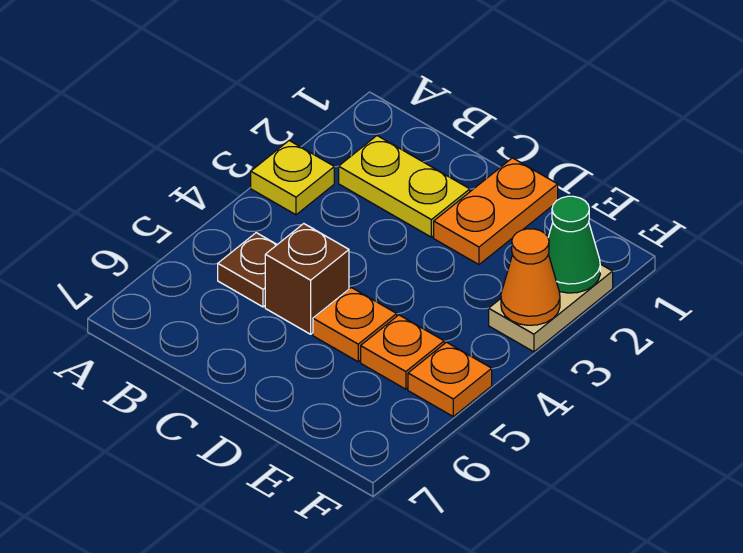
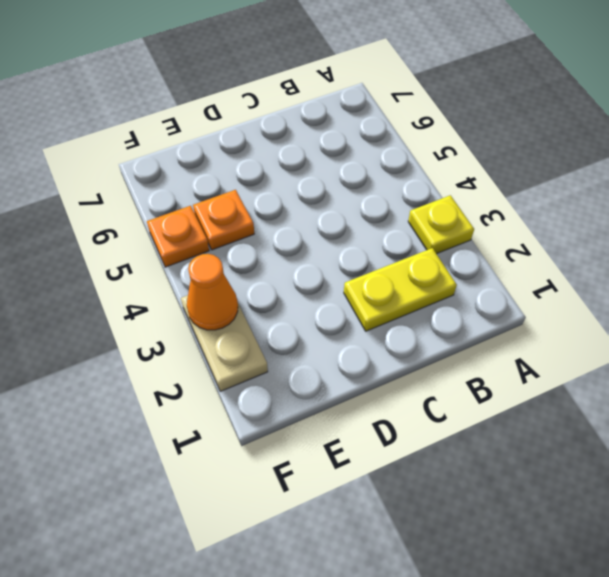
none -> brown plate B5 level 1
none -> brown brick C5 level 1

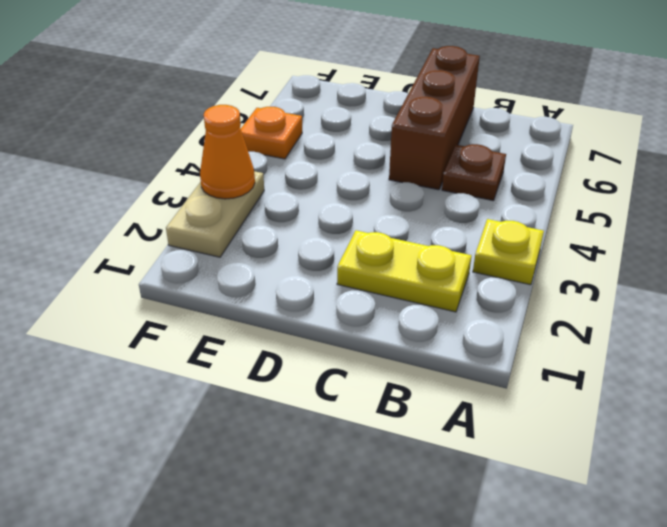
brown brick C5:C7 level 1 -> brown brick C5 level 1
none -> orange plate D1:D2 level 1
none -> orange plate D5 level 1

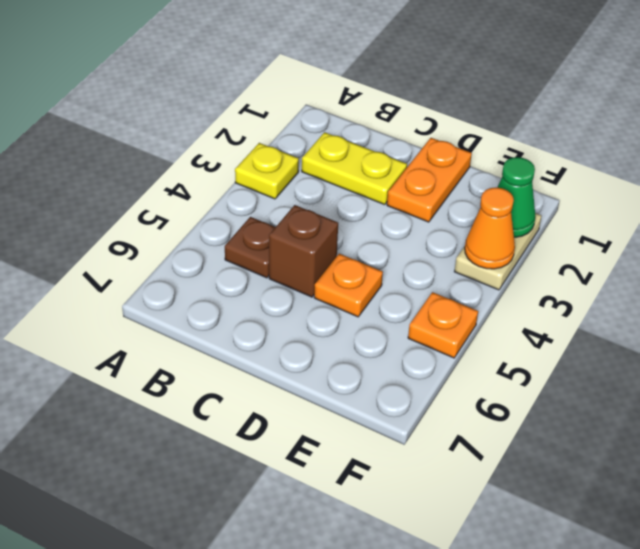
none -> orange plate E5 level 1

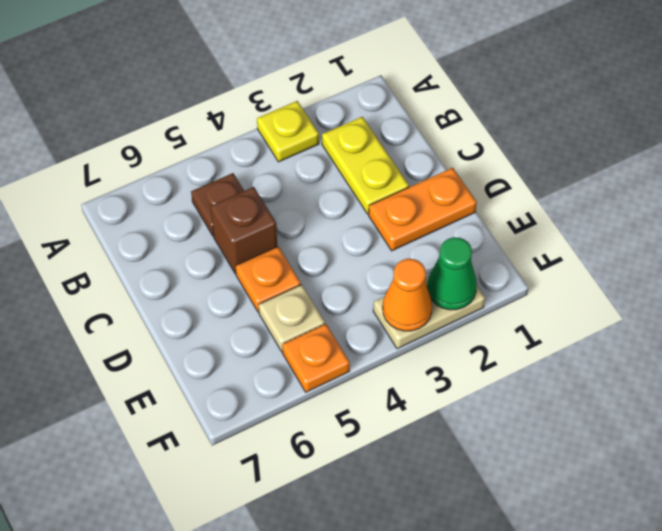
tan plate E5 level 1 -> orange plate E5 level 1

